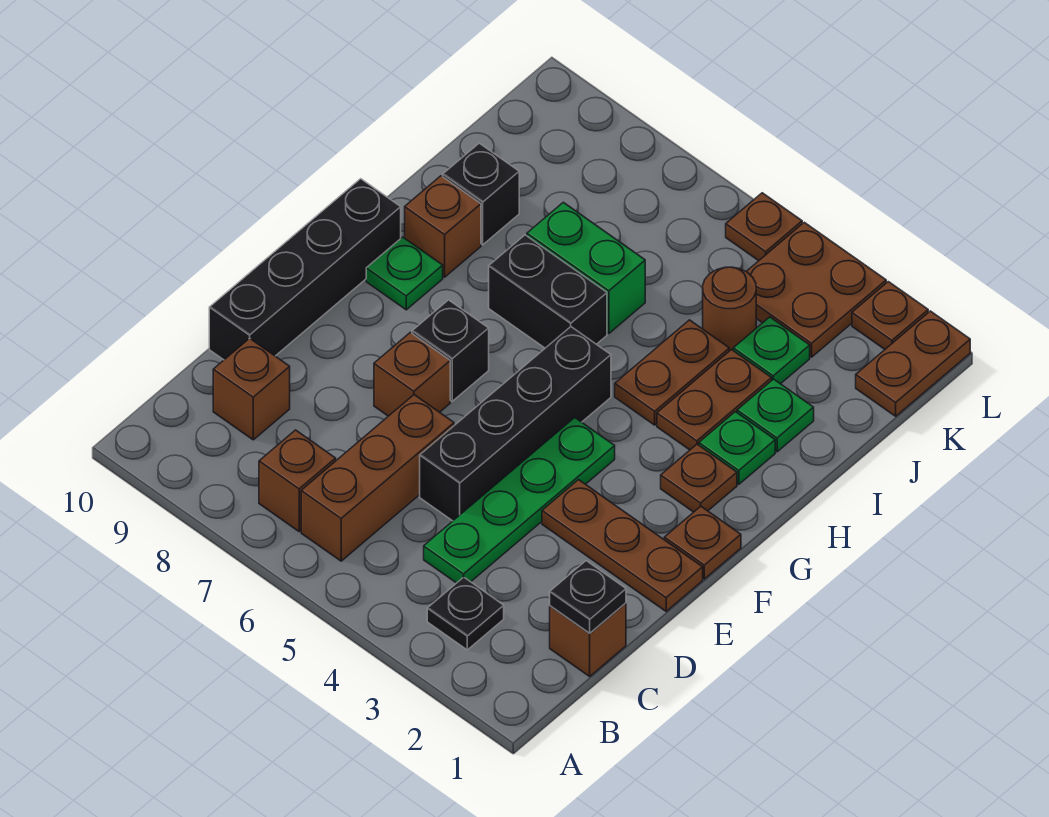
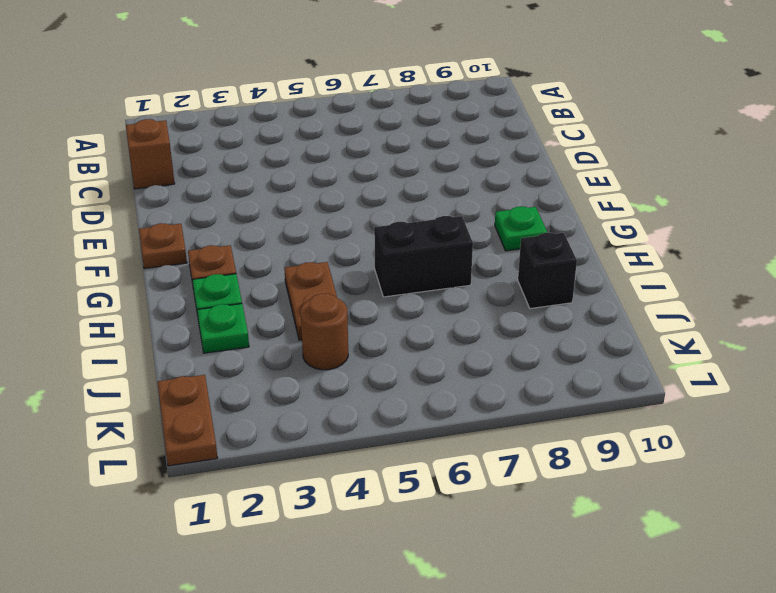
none -> black plate B3 level 1
none -> brown brick B6:D6 level 1
none -> brown brick B7 level 1

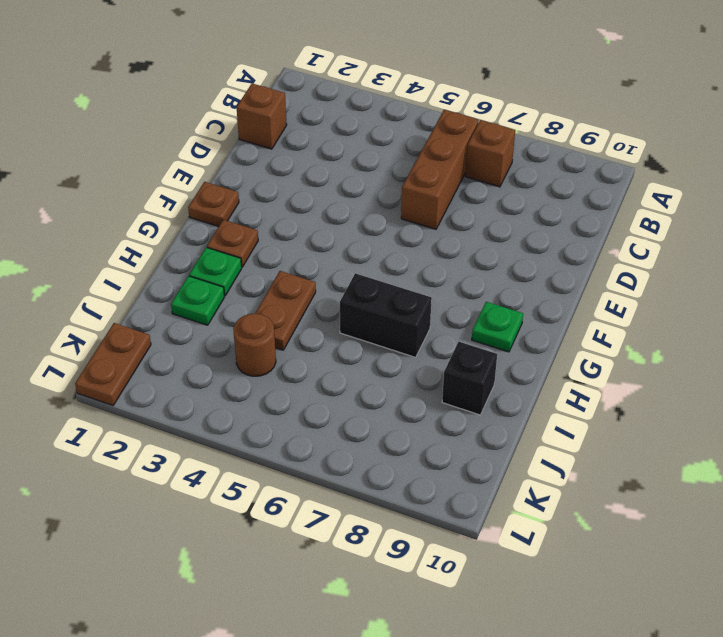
none -> black plate B3 level 1
none -> green plate C4:F4 level 1
none -> brown brick C9 level 1

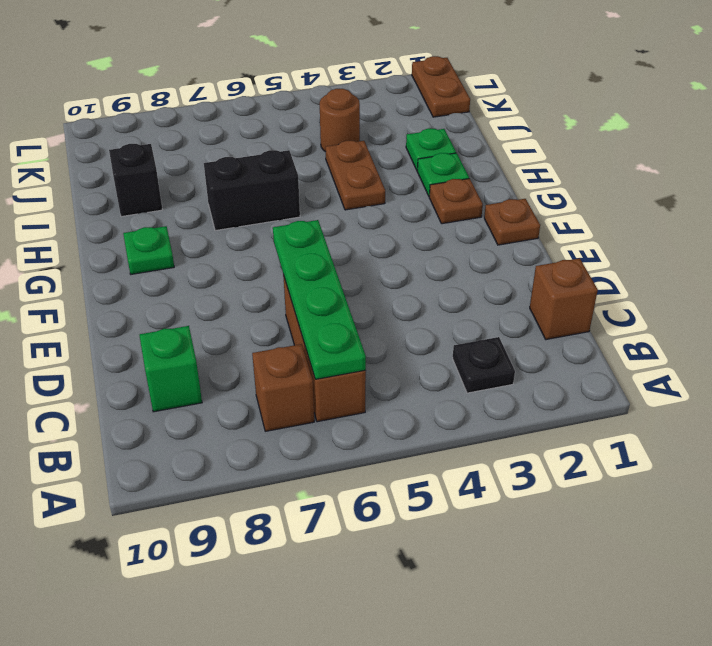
green plate B6:E6 level 2 -> green plate C4:F4 level 1
green brick C9 level 1 -> brown brick C9 level 1
none -> black brick D5:G5 level 1
none -> black brick D10:G10 level 1
none -> brown plate E1:E3 level 1

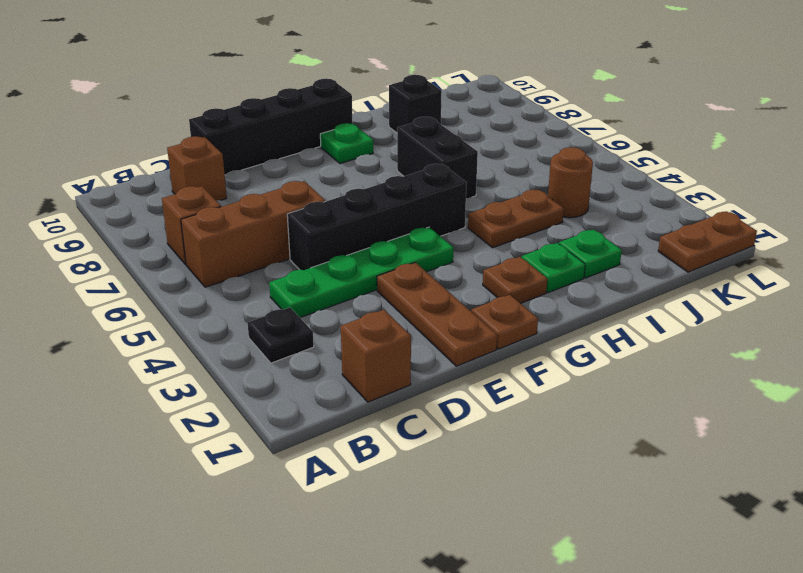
none -> brown brick E7 level 1
none -> black brick F7 level 1
none -> brown plate H3:I3 level 1

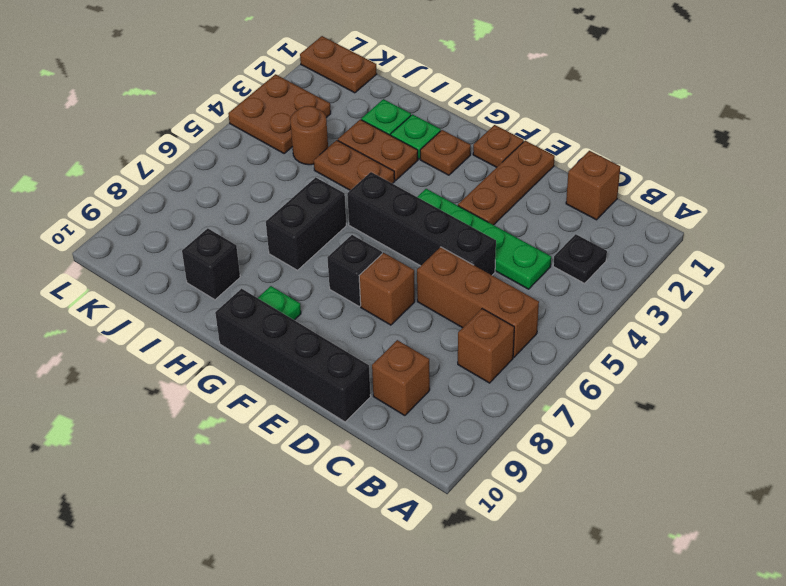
none -> brown brick H9 level 1
none -> green brick I6:I7 level 1
none -> green plate J3 level 1

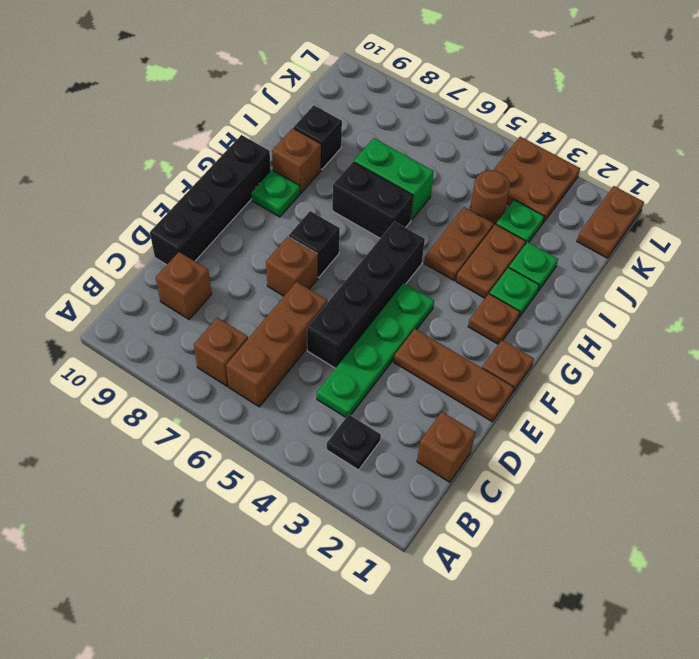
none -> brown plate L2 level 1
none -> brown plate L5 level 1
none -> black plate C1 level 2

